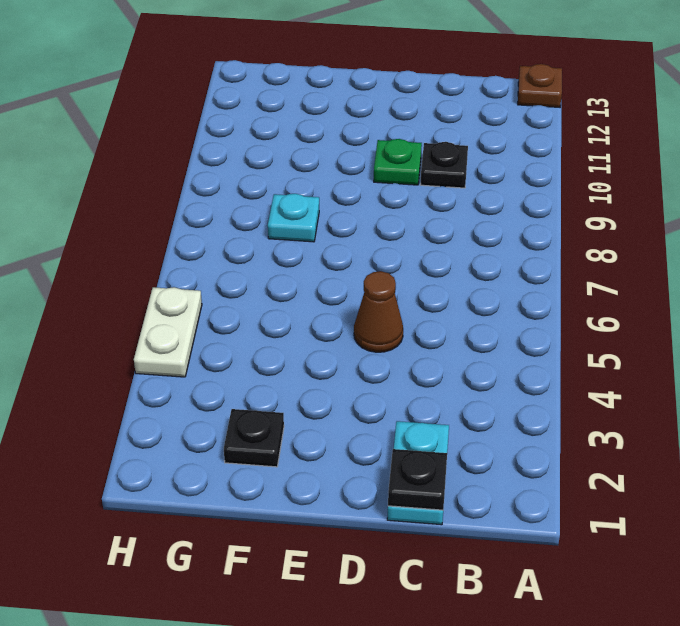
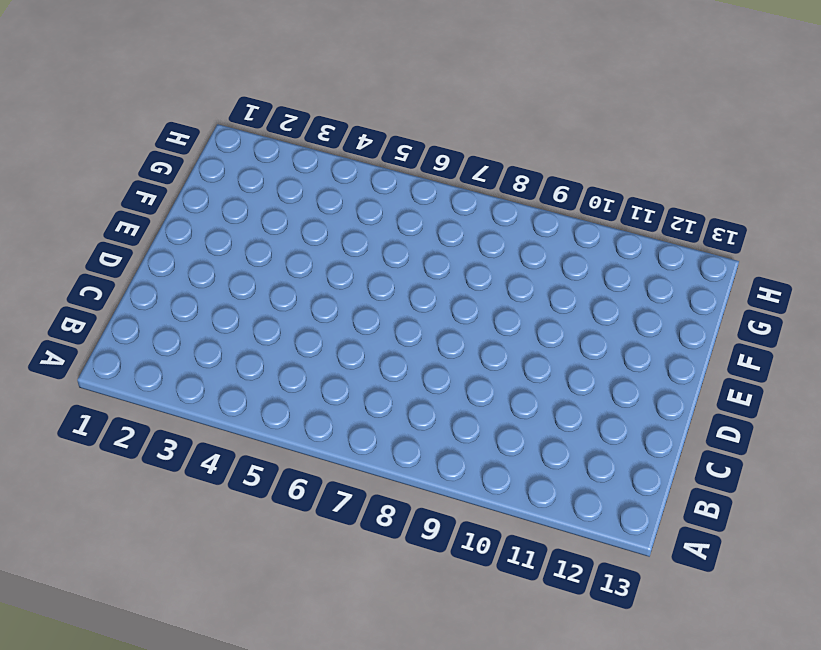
none -> brown plate A13 level 1
none -> cyan plate C1:C2 level 1

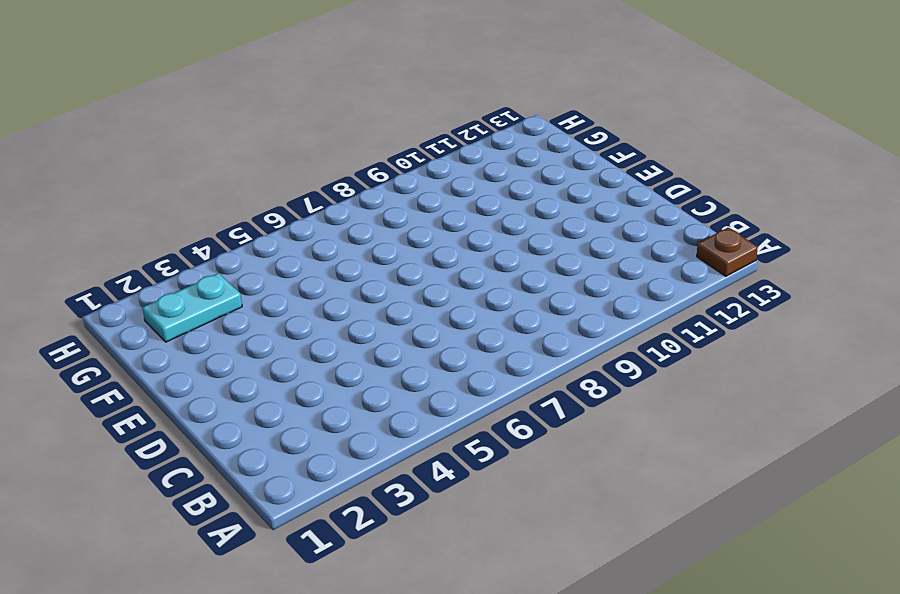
cyan plate G2:G3 level 1 -> cyan plate C1:C2 level 1
none -> black plate C10 level 1
none -> brown cone D5 level 1

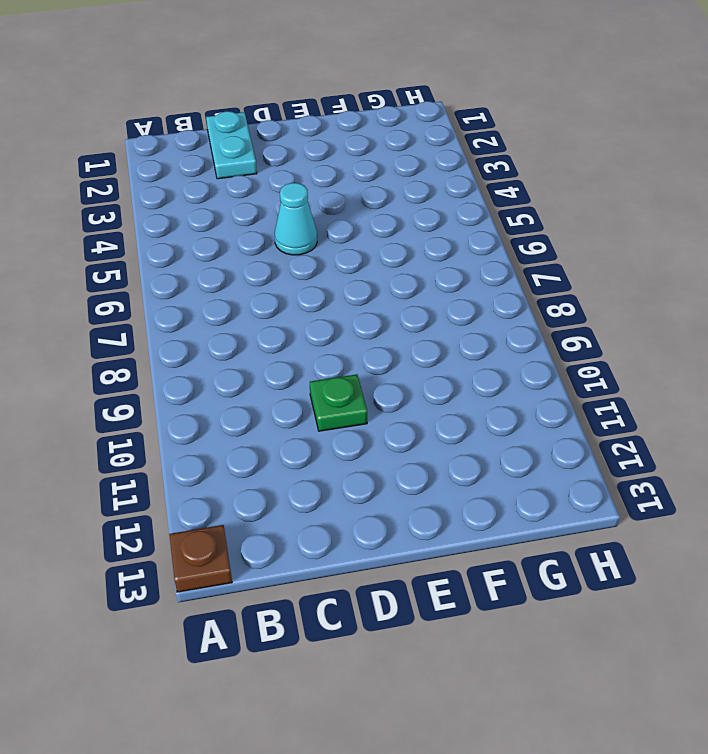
cyan cone D5 level 1 -> brown cone D5 level 1
none -> black plate C10 level 1
none -> black plate F2 level 1

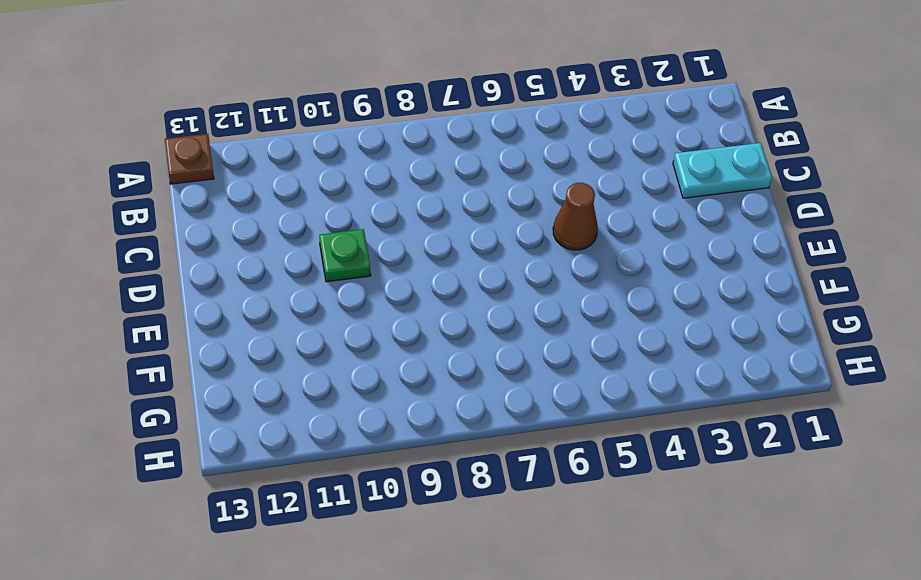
none -> black plate C10 level 1
none -> black plate F2 level 1

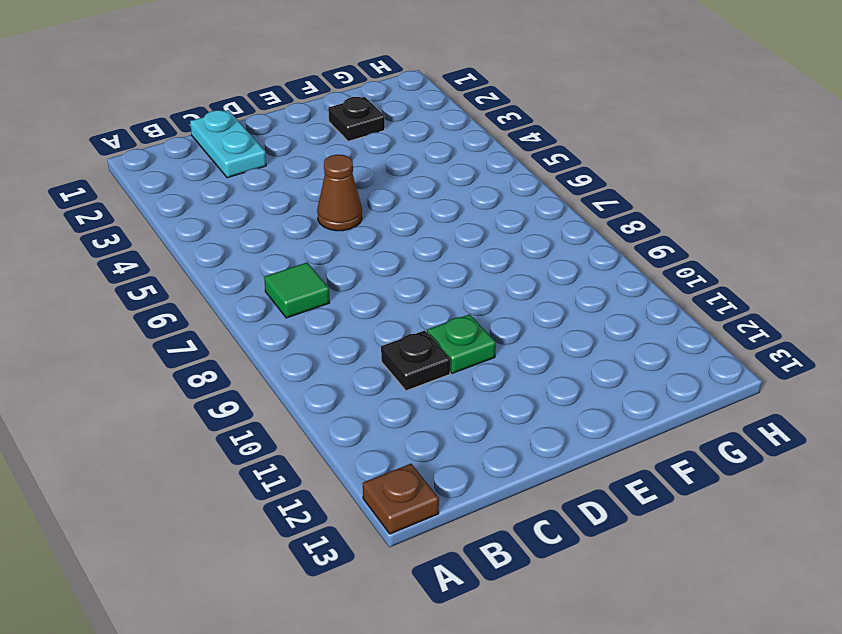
green tile B7 level 1 -> none
none -> cyan plate F8 level 1
none -> white plate H4:H5 level 1

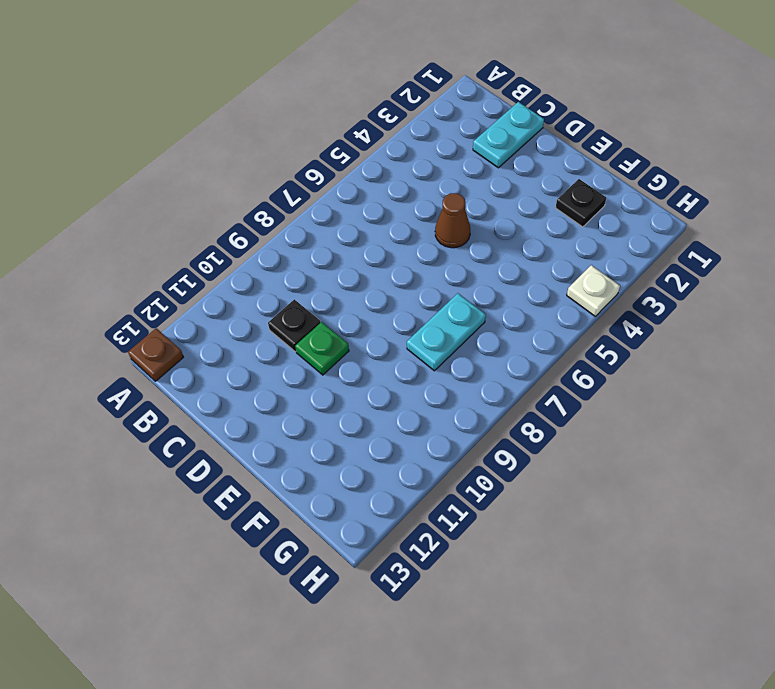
cyan plate F7:F8 level 1 -> cyan plate F8 level 1
white plate H4 level 1 -> white plate H4:H5 level 1
none -> black plate C1 level 2

